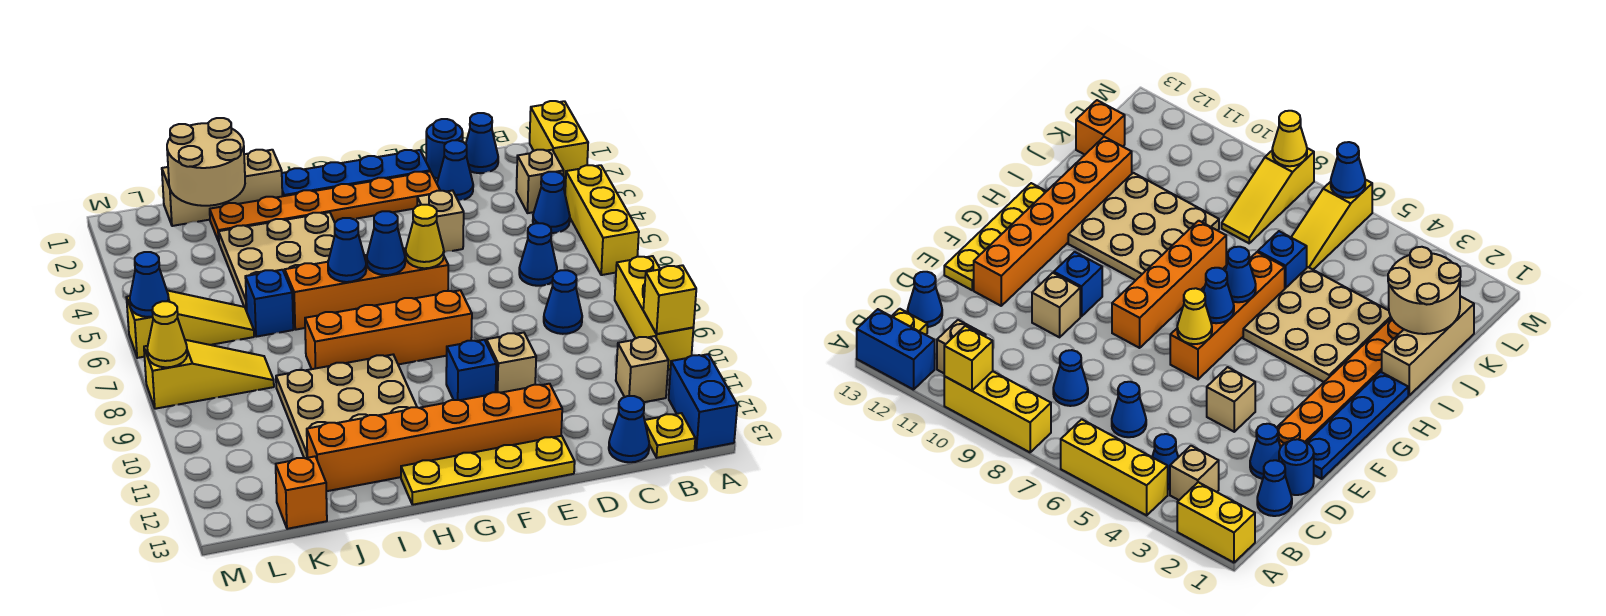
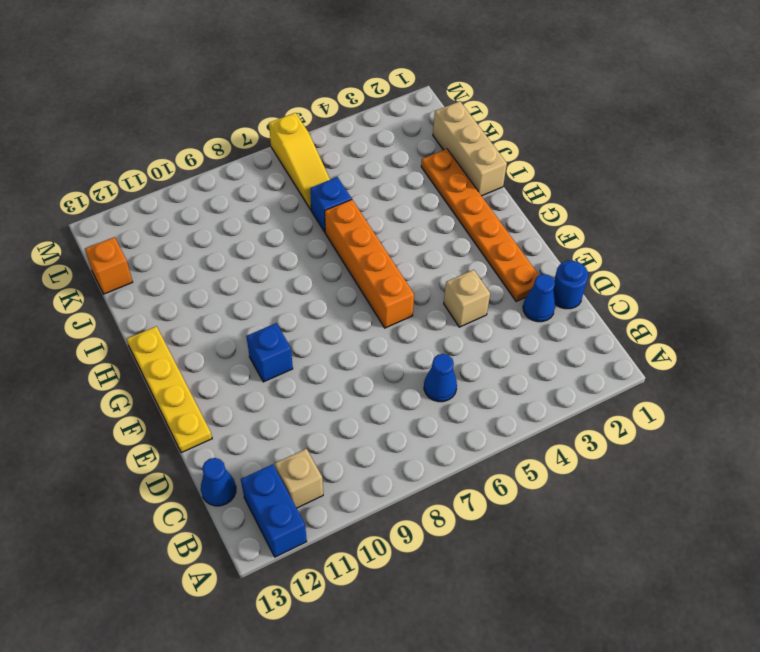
blue brick A12:B12 level 1 -> blue brick A12:A13 level 1
none -> yellow brick A1:A2 level 1
none -> yellow brick A4:A6 level 1
none -> yellow brick A8:A10 level 1
none -> tan brick B3 level 1

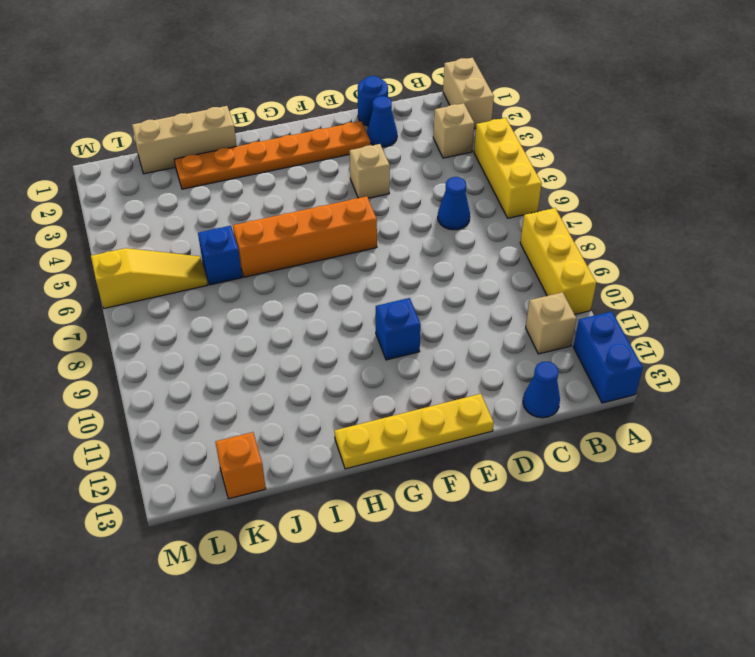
tan brick A1:A2 level 1 -> yellow brick A1:A2 level 1
none -> blue cone B4 level 1
none -> yellow plate B13 level 1
none -> blue cone C1 level 1
none -> blue cone C8 level 1

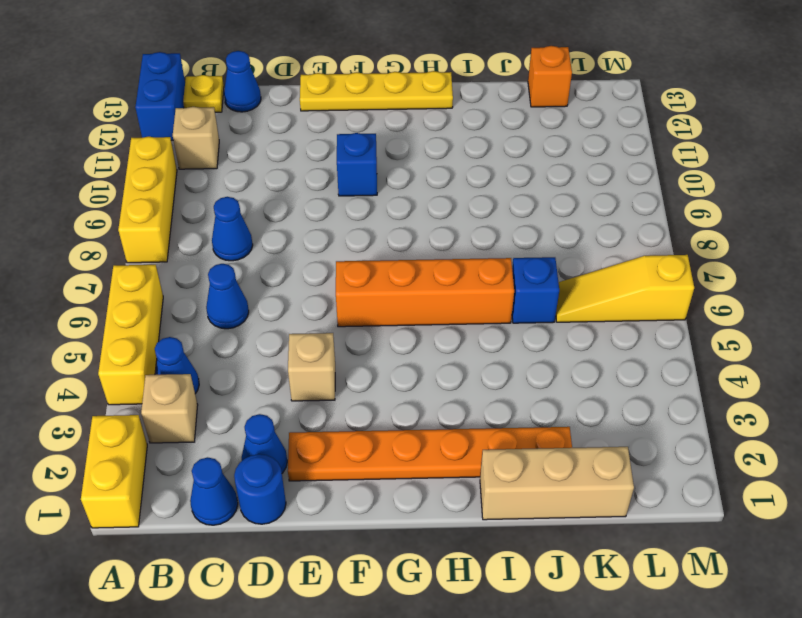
none -> blue plate E1:H1 level 1
none -> tan brick E10 level 1
none -> orange brick E12:J12 level 1
none -> orange brick F8:I8 level 1

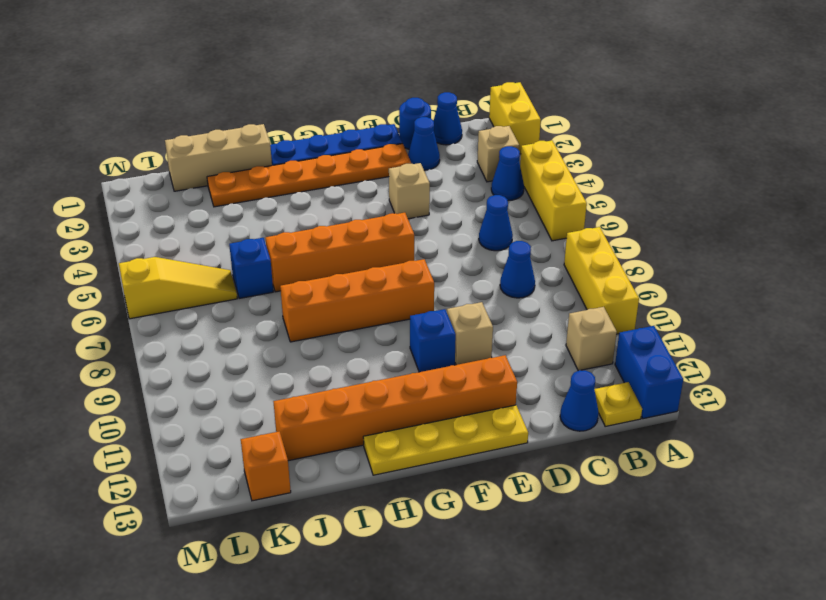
none -> tan plate H3:J5 level 1
none -> tan plate H9:J11 level 1
none -> yellow slope K8:M8 level 1 top M
none -> yellow brick A10 level 2

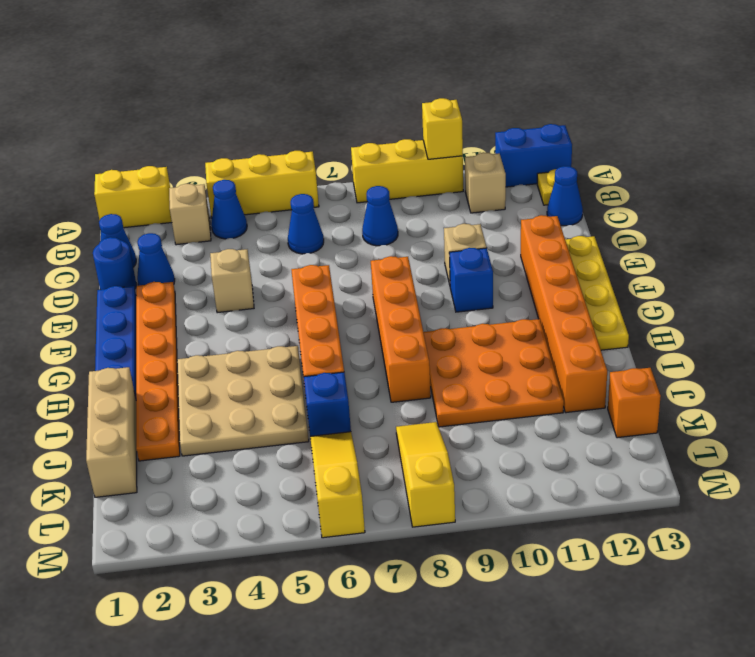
orange plate H9:J11 level 1 -> tan plate H9:J11 level 1
none -> yellow cone F6 level 2
none -> blue cone G6 level 2
none -> blue cone H6 level 2
none -> tan round brick J1:K2 level 2

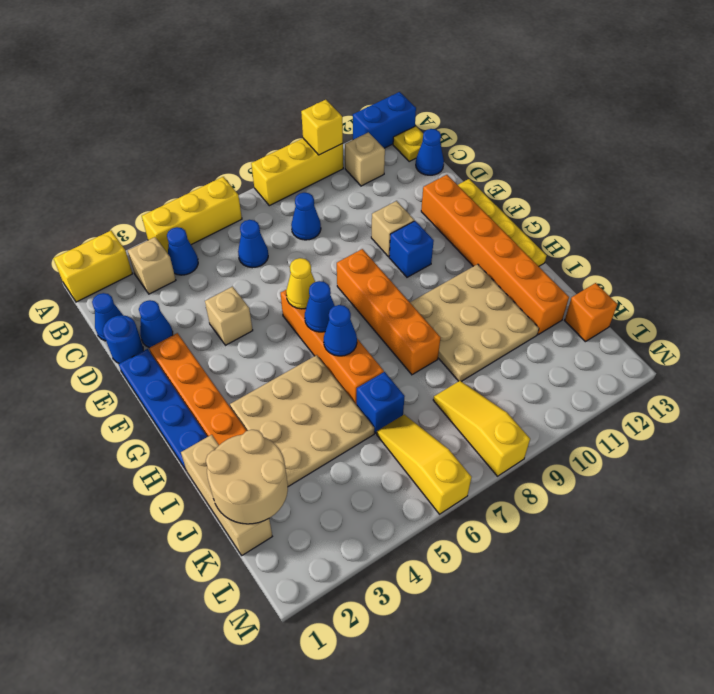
none -> blue cone M6 level 2
none -> yellow cone M8 level 2

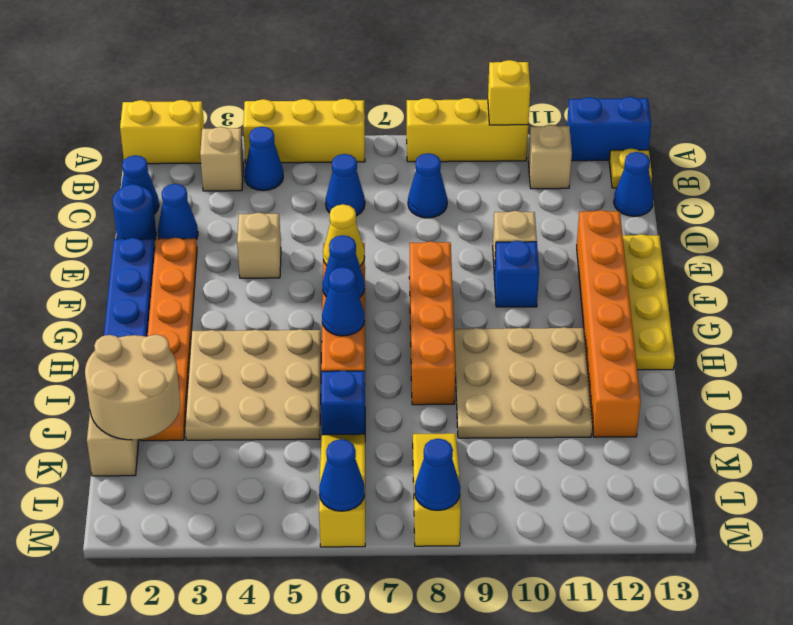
blue cone M8 level 2 -> yellow cone M8 level 2
none -> orange brick K13 level 1

